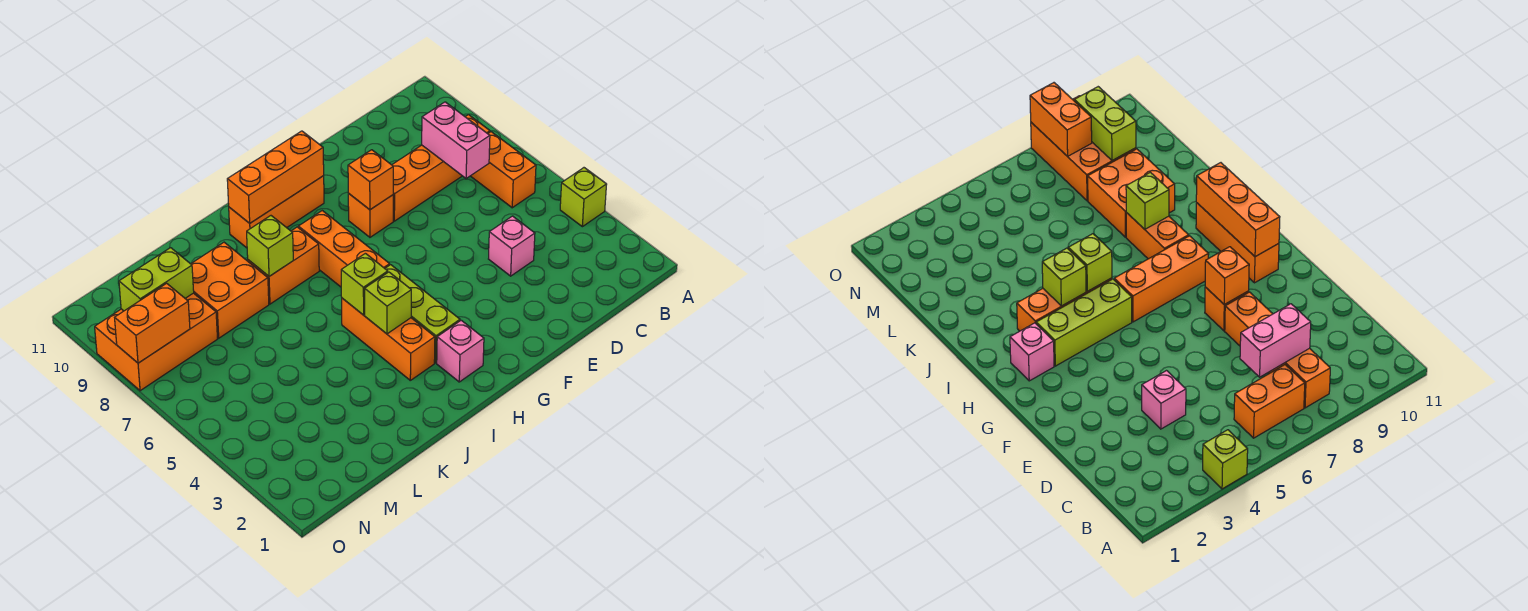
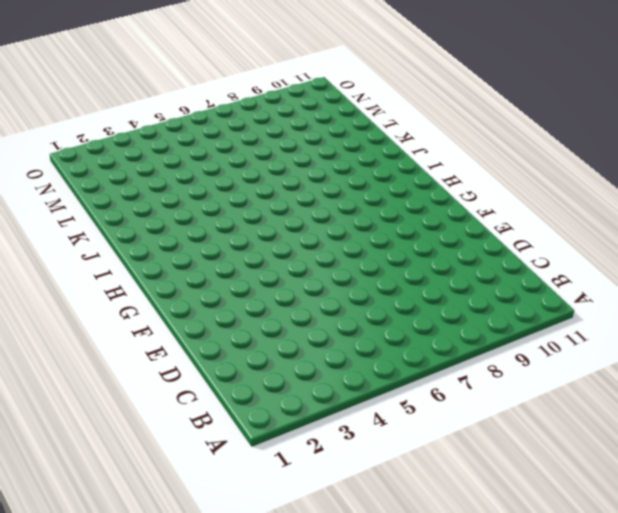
none -> lime brick A4 level 1
none -> orange brick B6:B7 level 1
none -> orange brick B8:E8 level 1

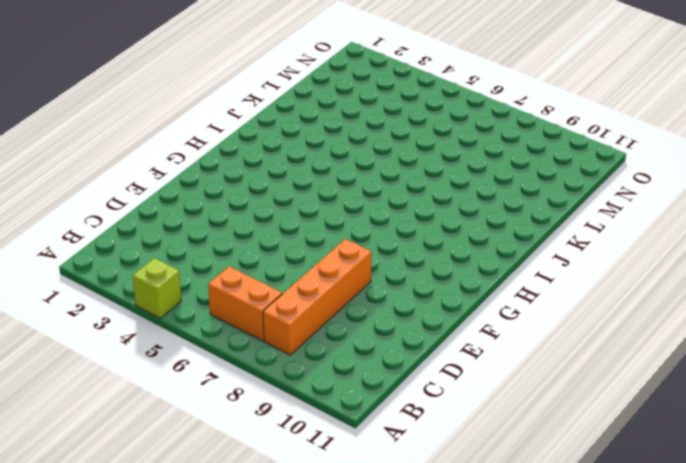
none -> pink brick D4 level 1
none -> orange brick F8 level 1
none -> orange brick G10:I10 level 1

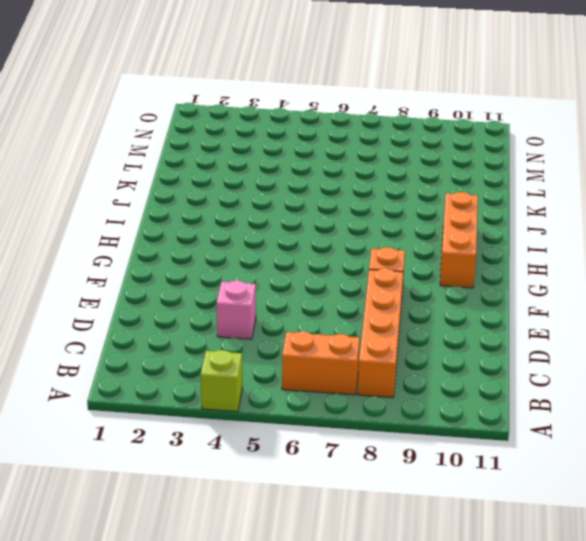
none -> pink brick H2 level 1
none -> lime brick H3:H5 level 1
none -> orange brick H6:H8 level 1

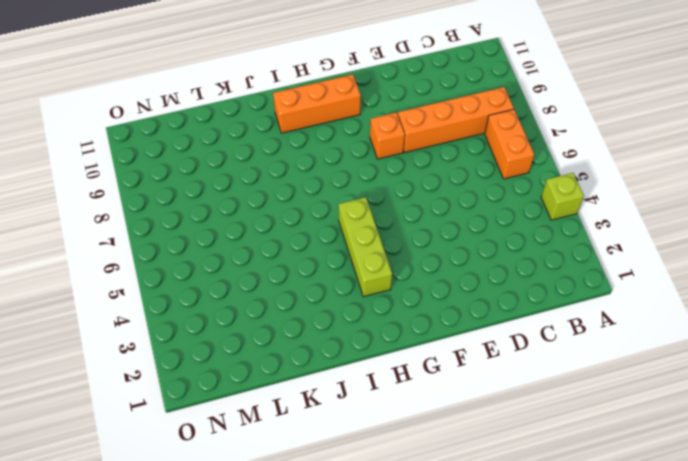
none -> pink brick D4 level 1
none -> pink brick H2 level 1
none -> orange brick H6:H8 level 1

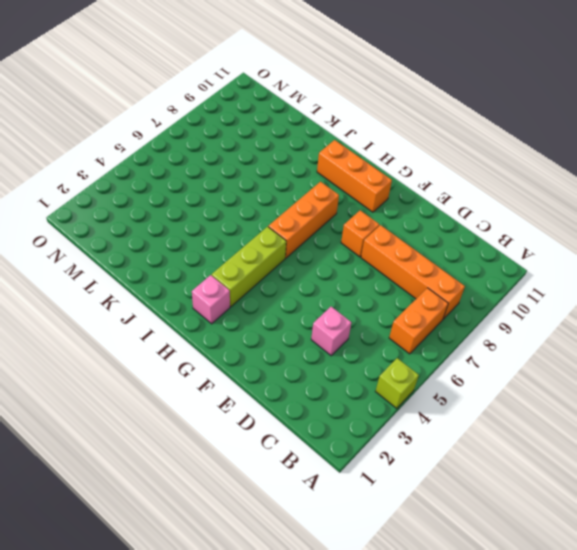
none -> orange brick I3:I5 level 1
none -> orange brick I8:J8 level 1
none -> orange brick K8:L9 level 1

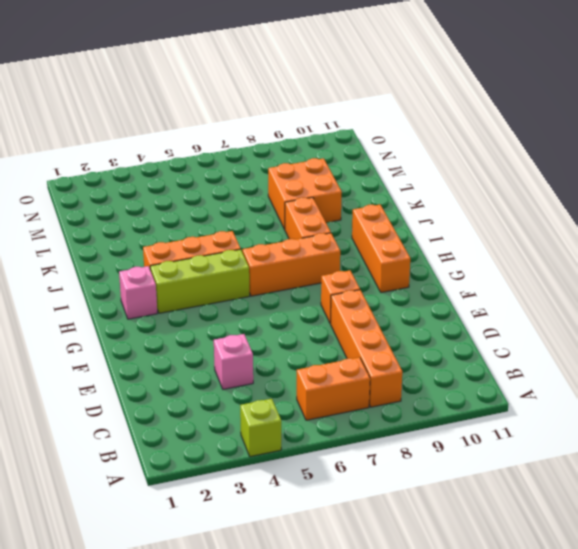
none -> orange brick M8:O9 level 1
none -> pink brick C7:C8 level 2
none -> orange brick F8 level 2

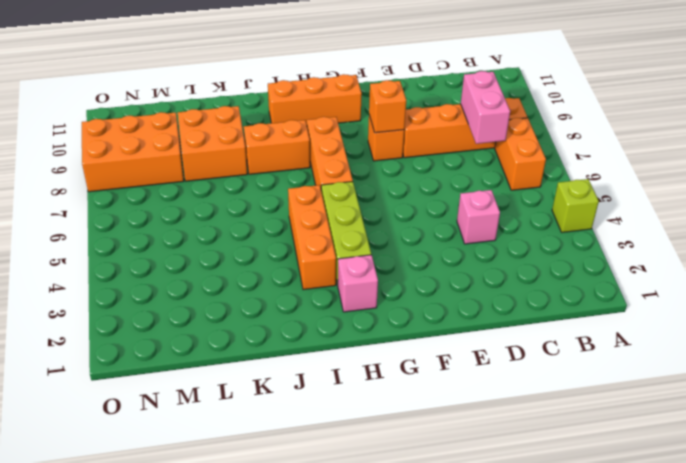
none -> orange brick G10:I10 level 2
none -> lime brick I4 level 2
none -> lime brick I5 level 2

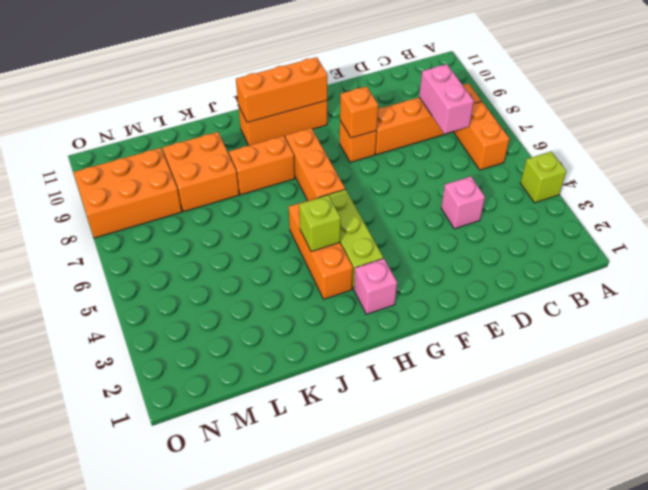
none -> lime brick I5 level 2
none -> lime brick J8 level 2
none -> lime brick M9:N9 level 2

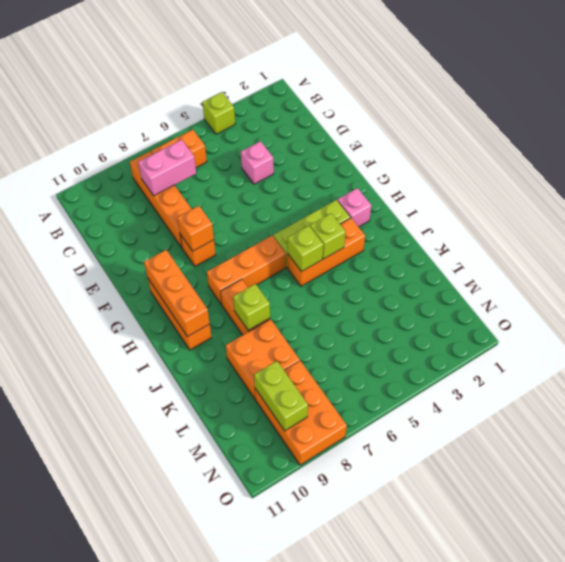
none -> orange brick N8:O8 level 2

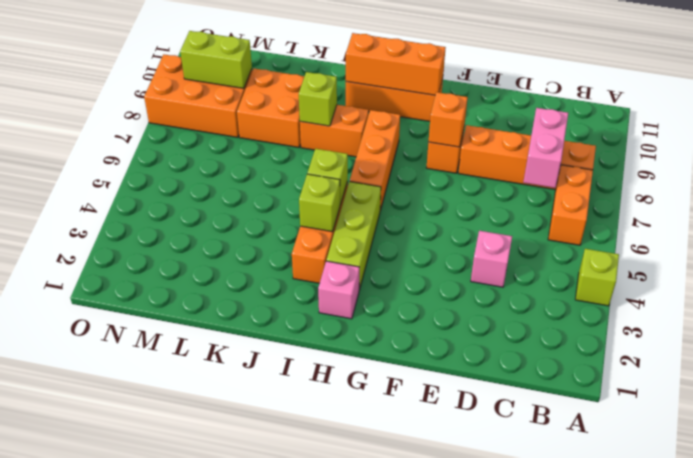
none -> orange brick N8:O8 level 2

